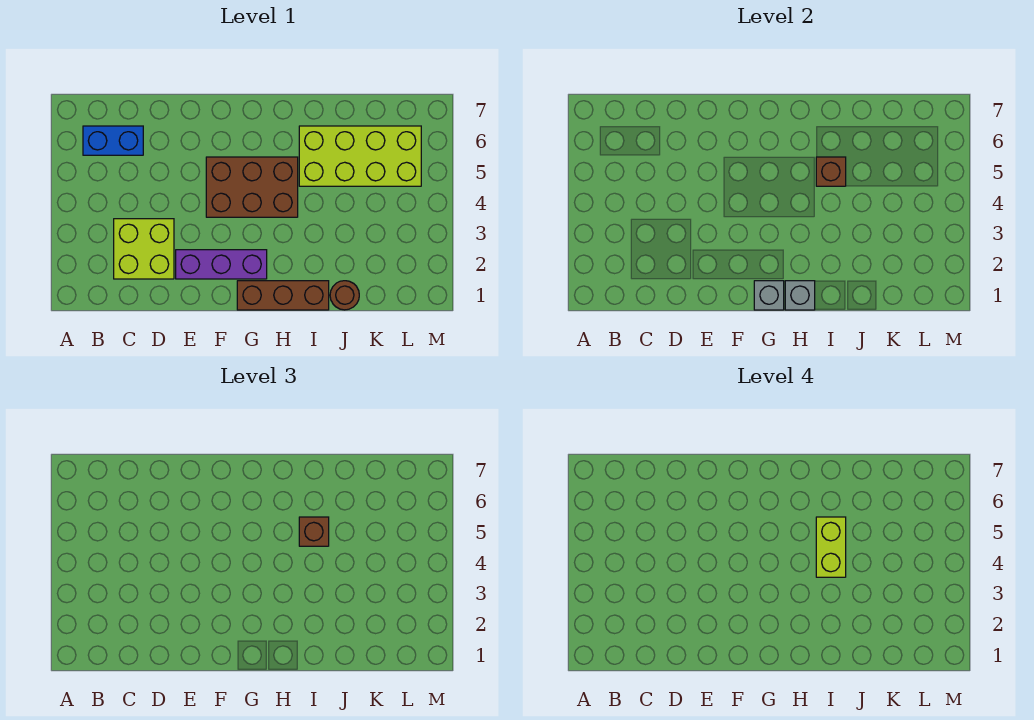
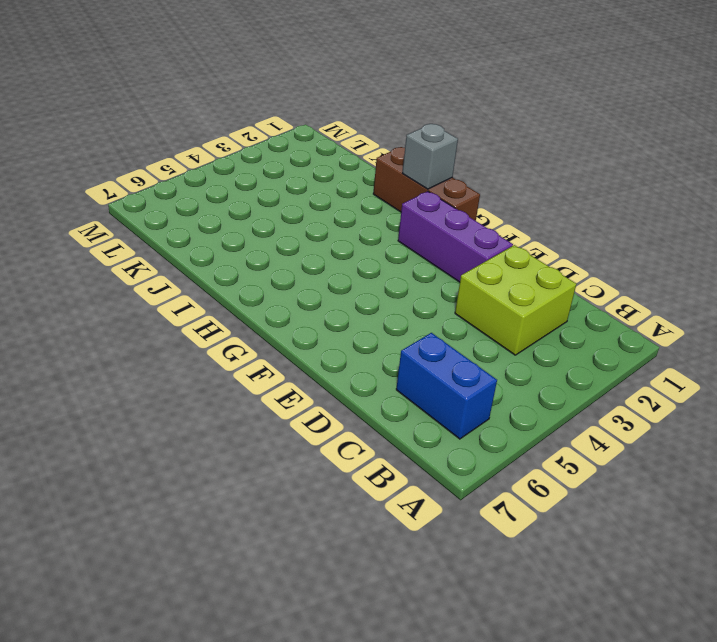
none -> brown brick F4:H5 level 1
none -> lime brick I5:L6 level 1
none -> brown round brick J1 level 1

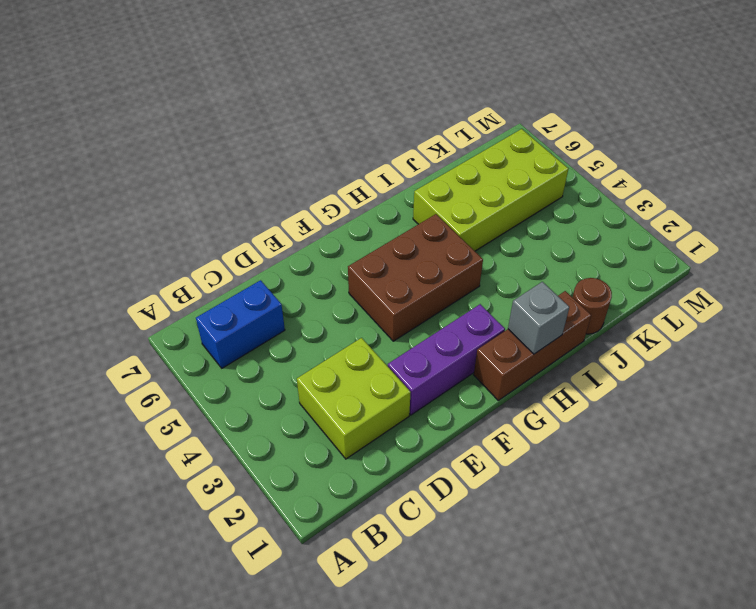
none -> grey brick G1 level 2
none -> brown brick I5 level 2
none -> brown brick I5 level 3

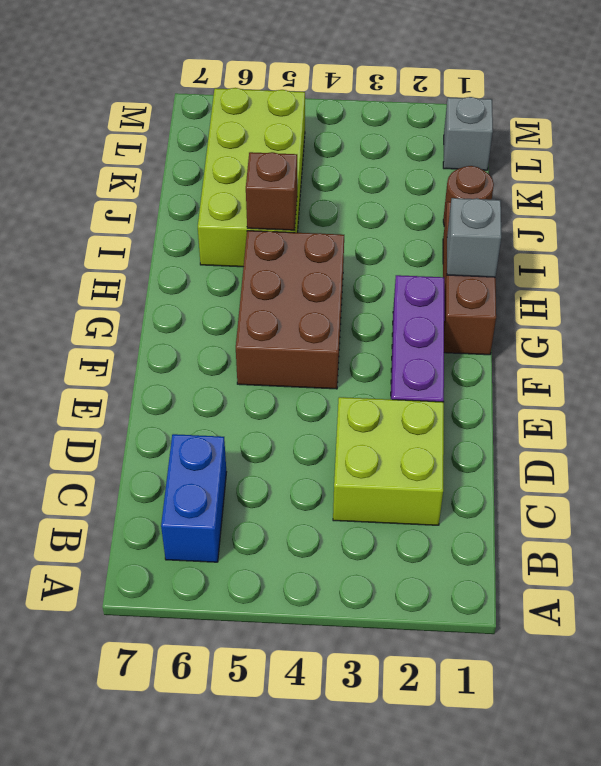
grey brick L1 level 1 -> grey brick G1 level 2
none -> brown brick I5 level 3
none -> lime brick I4:I5 level 4

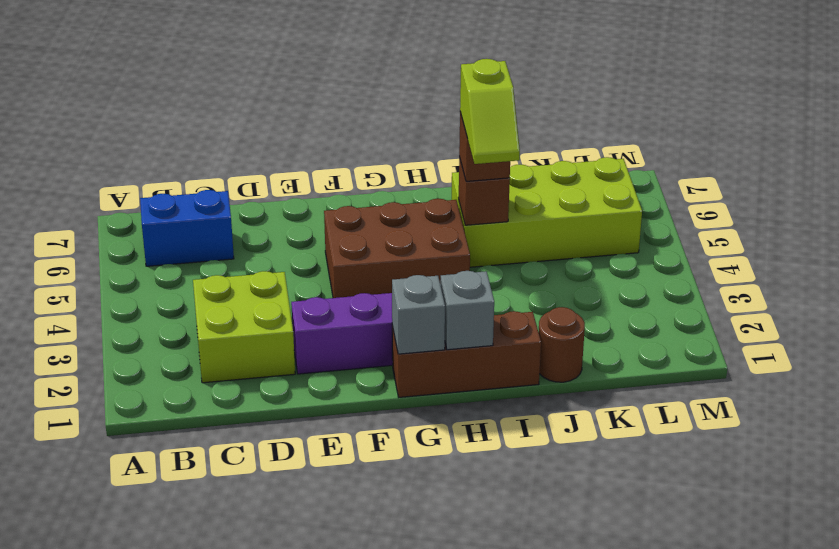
lime slope I4:I5 level 4 top 5 -> lime brick I4:I5 level 4

